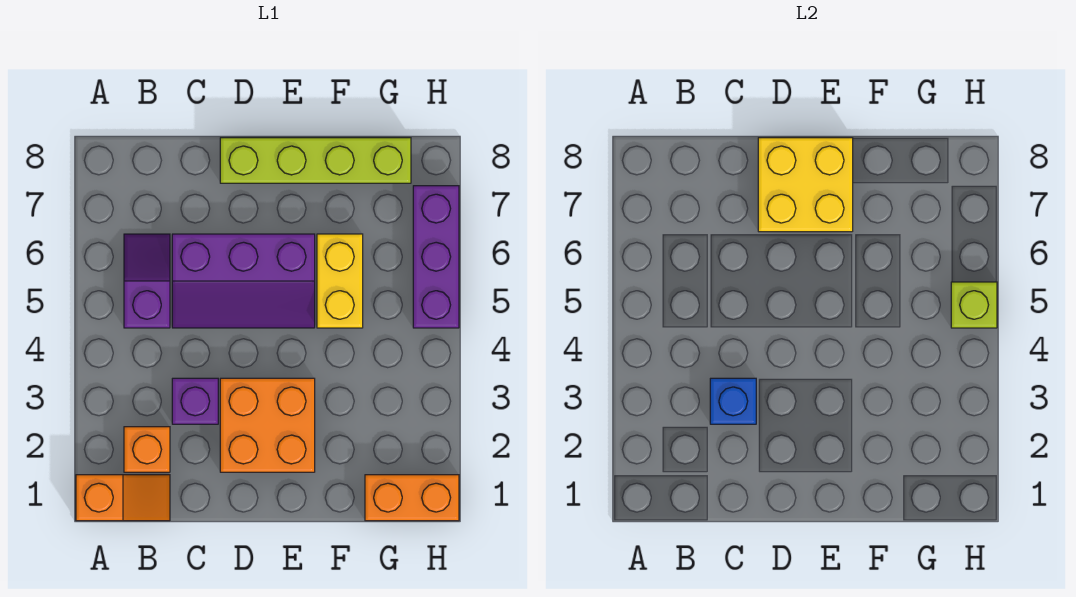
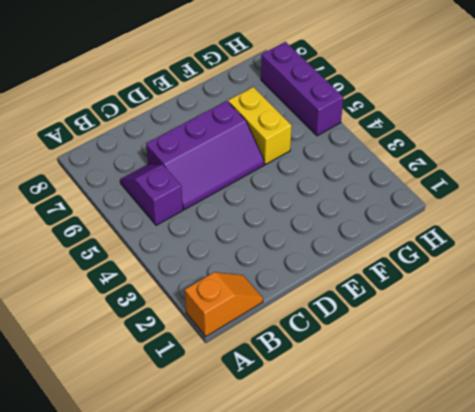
none -> orange brick B2 level 1
none -> purple brick C3 level 1
none -> orange brick D2:E3 level 1

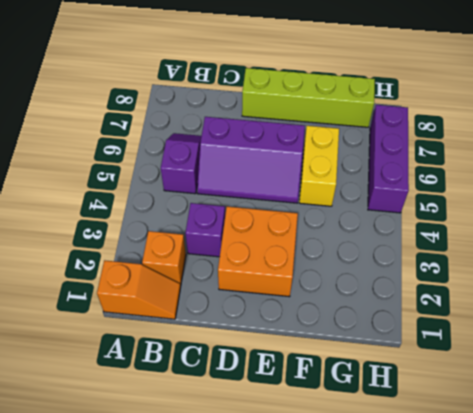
none -> orange brick G1:H1 level 1
none -> blue brick C3 level 2
none -> yellow brick D7:E8 level 2

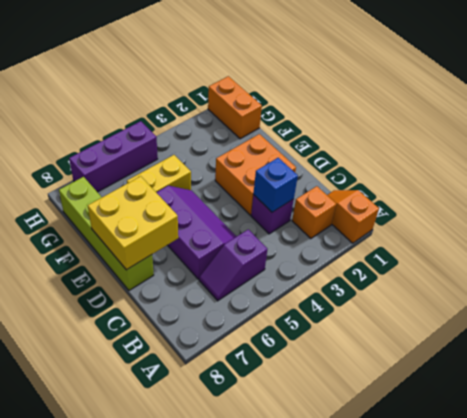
none -> lime brick H5 level 2

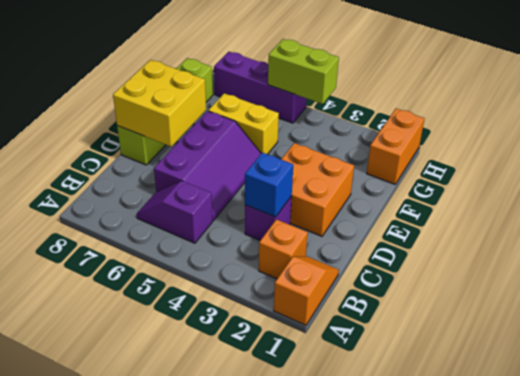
lime brick H4:H5 level 2 -> lime brick H5 level 2

